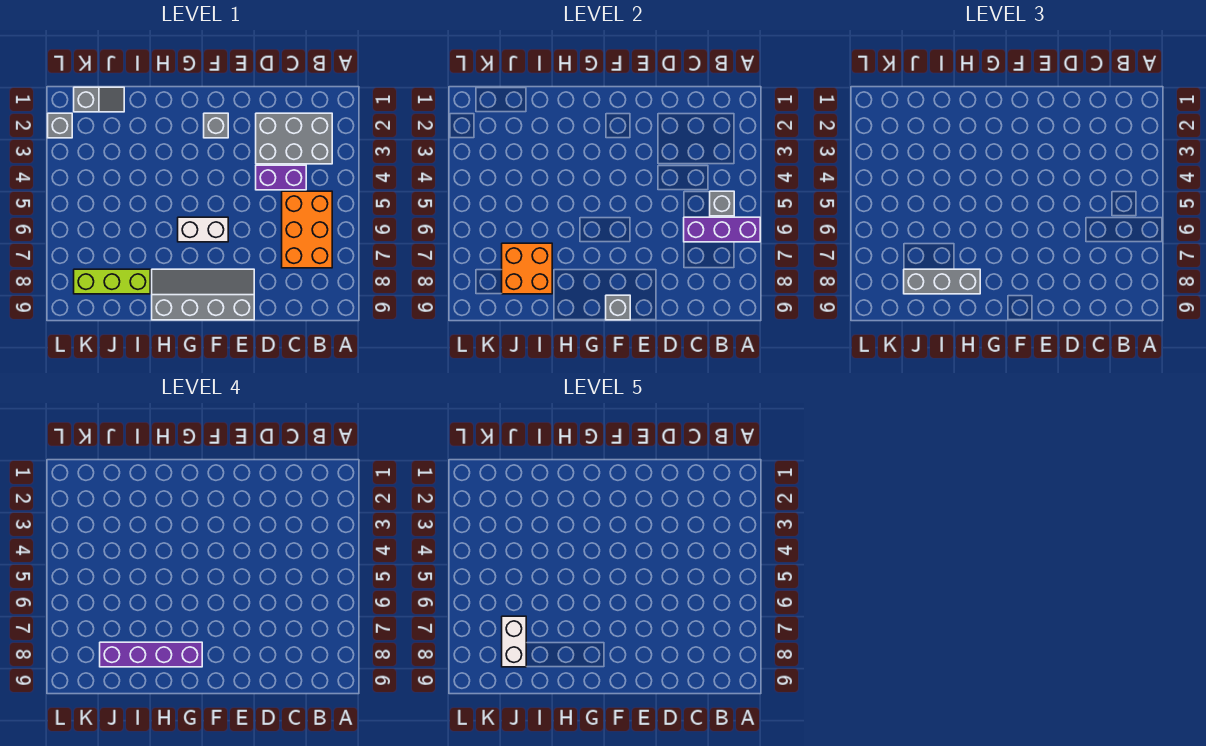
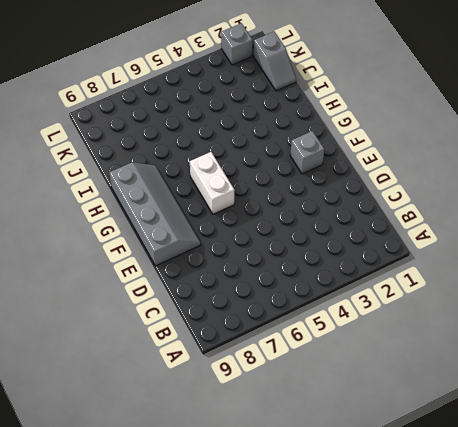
none -> grey brick B2:D3 level 1
none -> orange brick B5:C7 level 1
none -> purple brick C4:D4 level 1

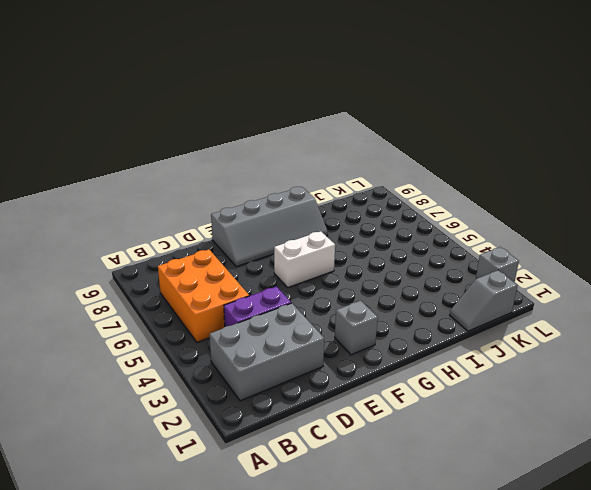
none -> lime brick I8:K8 level 1
none -> purple brick A6:C6 level 2
none -> grey brick B5 level 2

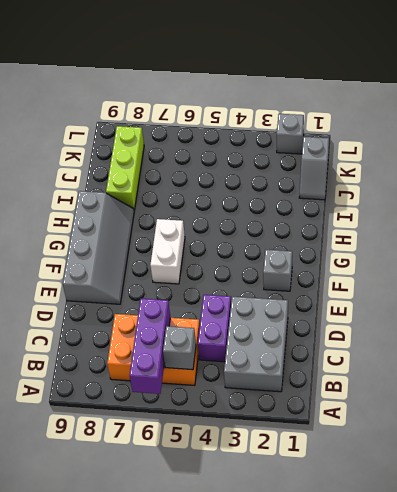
none -> grey brick F9 level 2
none -> orange brick I7:J8 level 2
none -> grey brick H8:J8 level 3

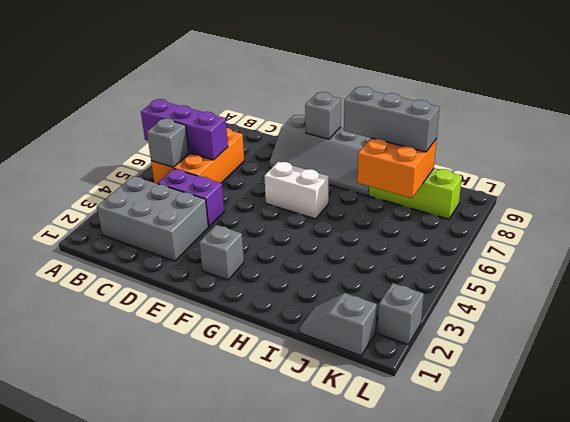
none -> purple brick G8:J8 level 4
none -> white brick J7:J8 level 5

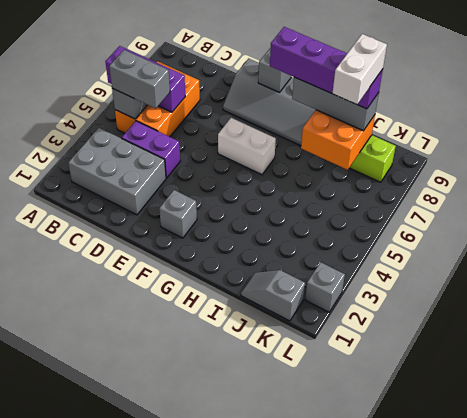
grey brick B5:C5 level 3 -> none

